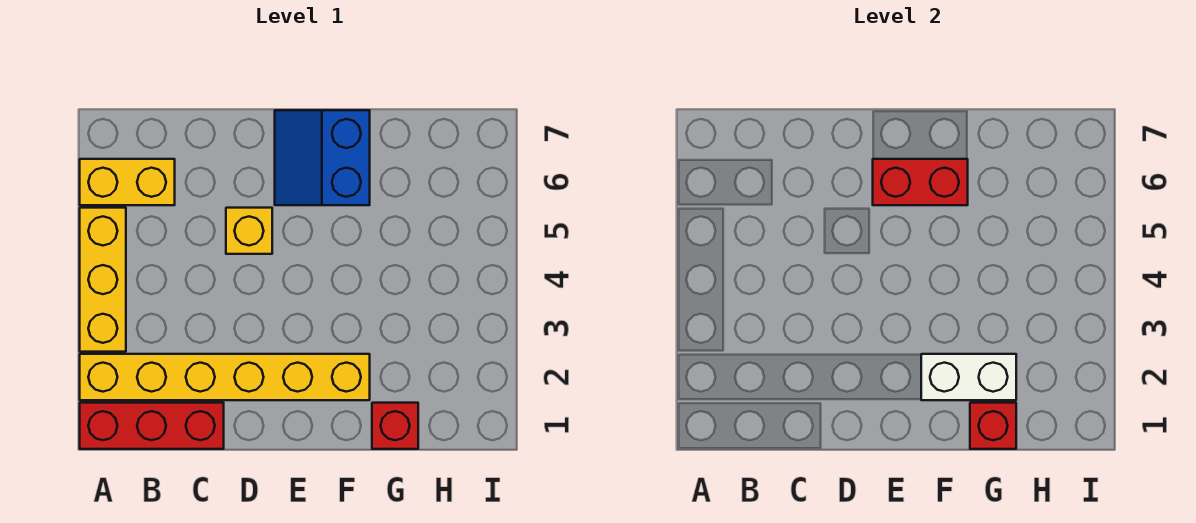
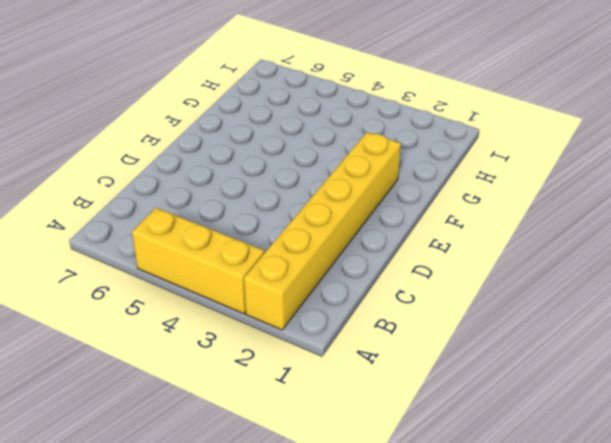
none -> red brick A1:C1 level 1
none -> yellow brick A6:B6 level 1

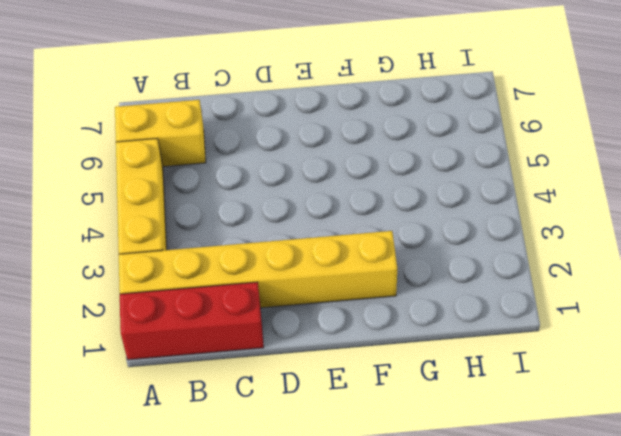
none -> yellow brick D5 level 1
none -> blue slope E6:F7 level 1 top F

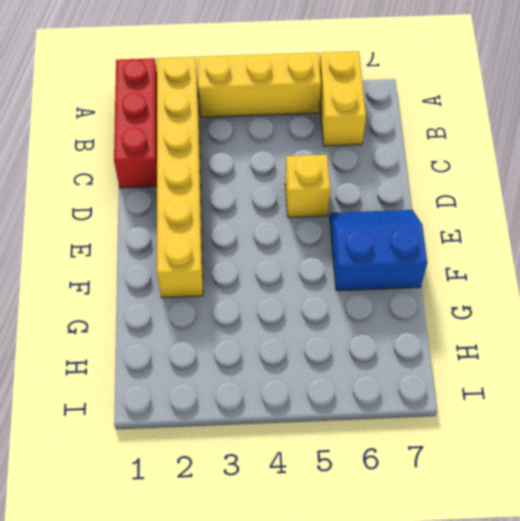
none -> red brick G1 level 1
none -> red brick E6:F6 level 2

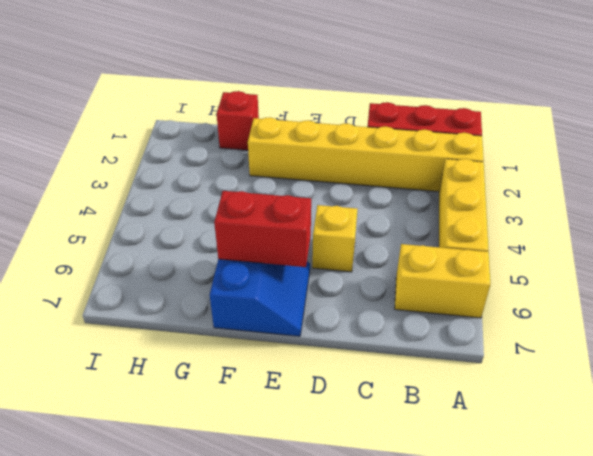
none -> white brick F2:G2 level 2
none -> red brick G1 level 2

